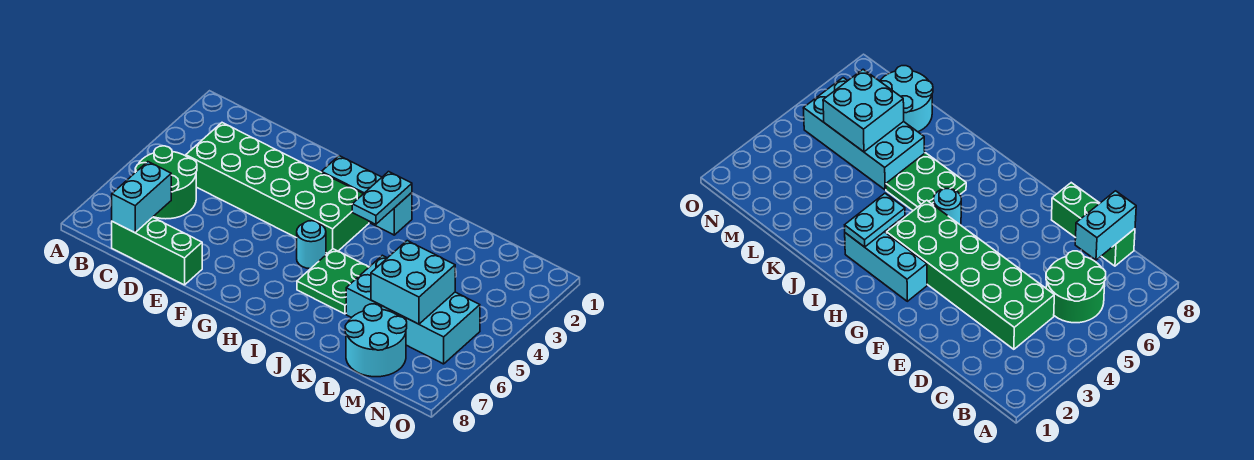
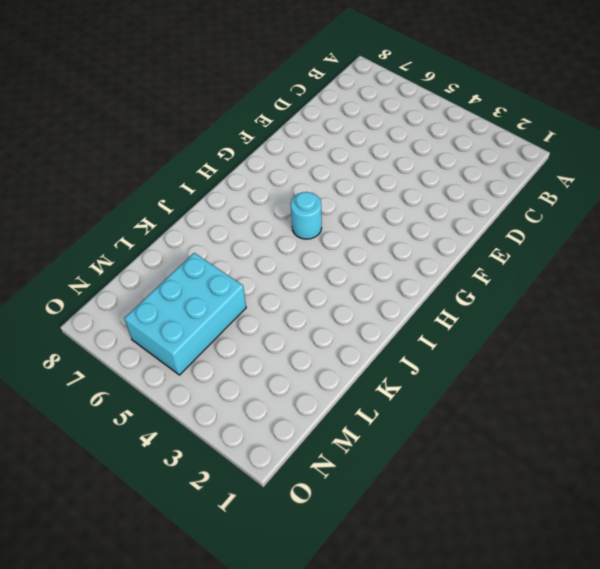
cyan brick L5:N6 level 1 -> cyan brick K5:N6 level 1
none -> green round brick B5:C6 level 1
none -> green brick C3:H4 level 1

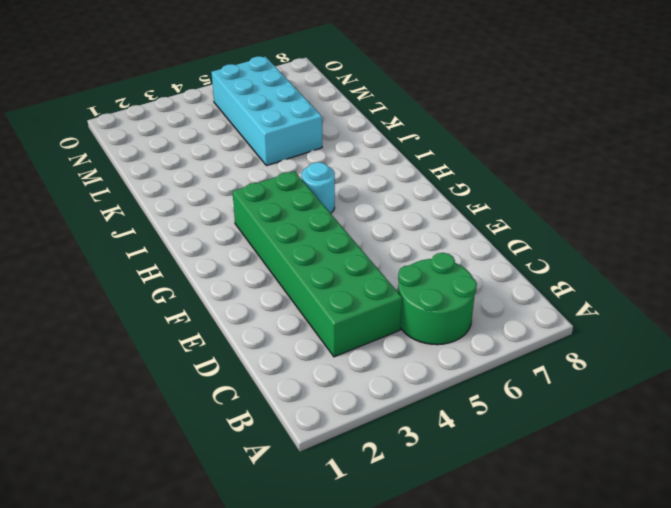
none -> green brick C8:E8 level 1
none -> cyan brick G2:I2 level 1

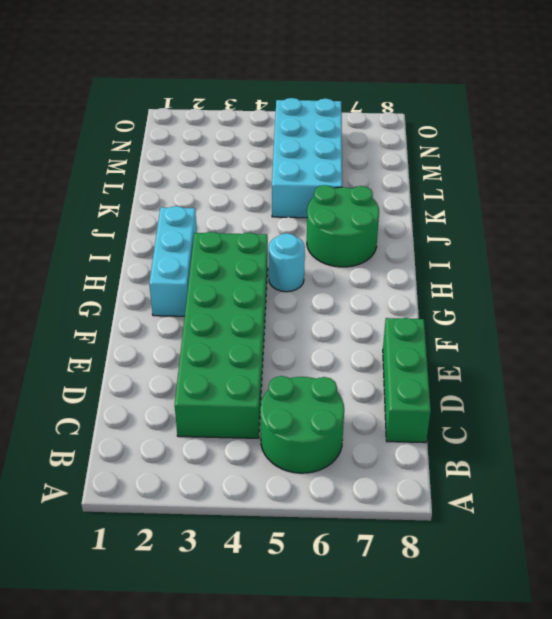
green round brick I6:J7 level 1 -> green plate I5:J6 level 1
none -> cyan round brick L7:M8 level 1
none -> cyan brick C7:C8 level 2

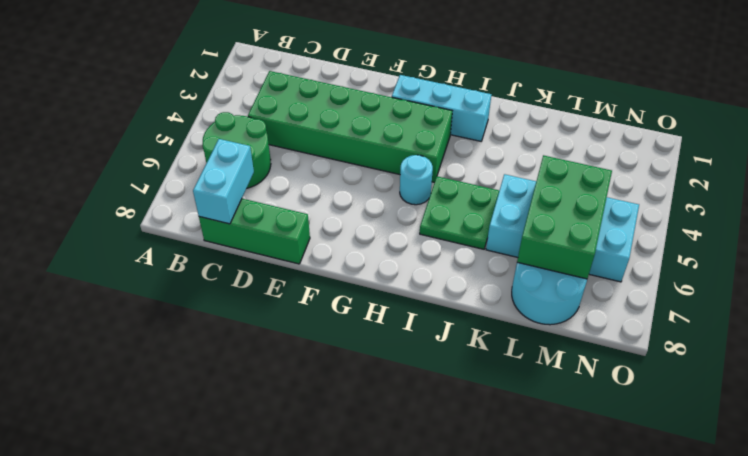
green brick L5:M7 level 2 -> cyan brick L5:M6 level 2
none -> cyan plate I2:I3 level 2

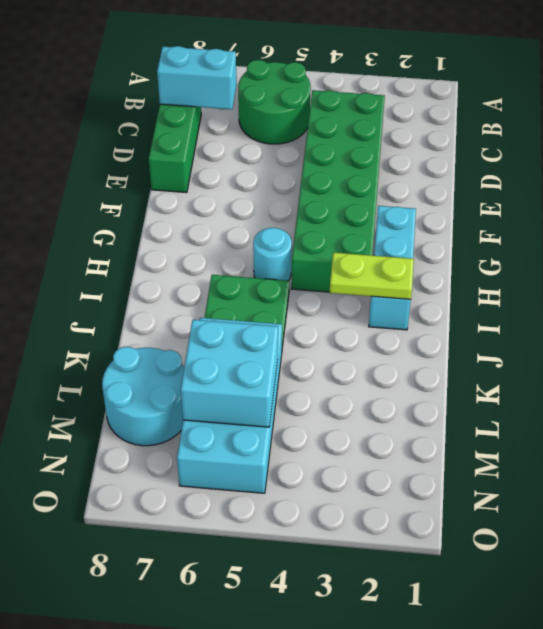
lime plate I2:I3 level 2 -> cyan plate I2:I3 level 2

